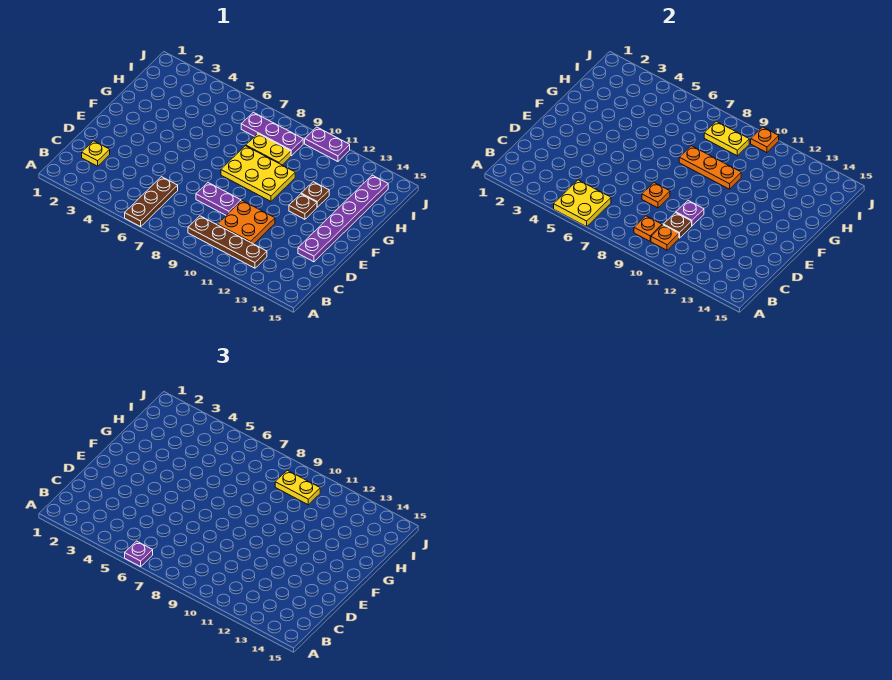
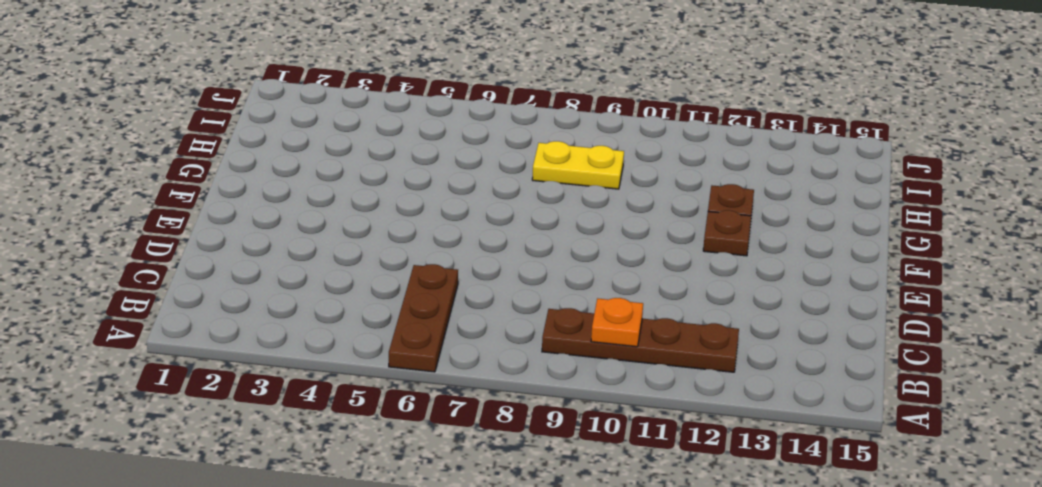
none -> yellow plate C2 level 1
none -> orange plate C10:D11 level 1
none -> purple plate D8:D9 level 1

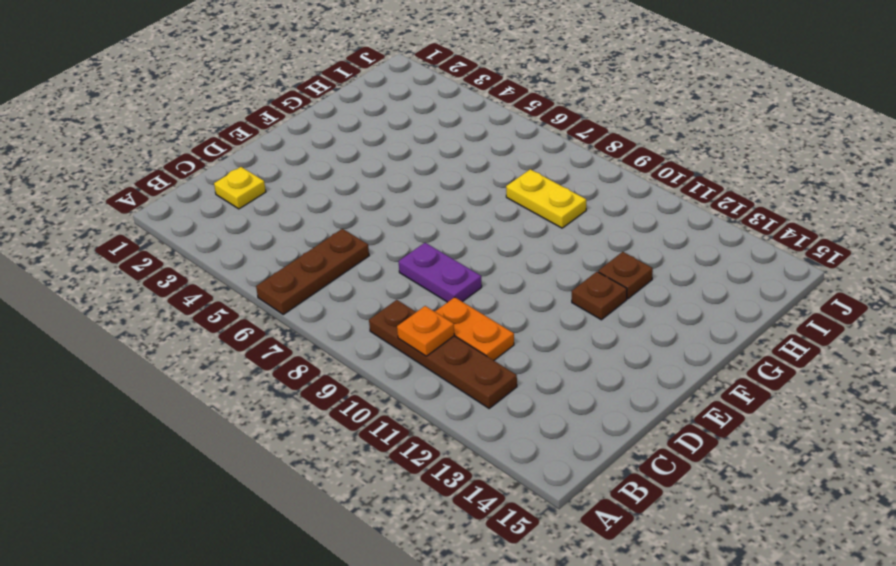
orange plate C10:C11 level 1 -> orange plate C10:D11 level 1
none -> purple plate D14:I14 level 1
none -> yellow plate F8:G10 level 1
none -> purple plate I7:I9 level 1

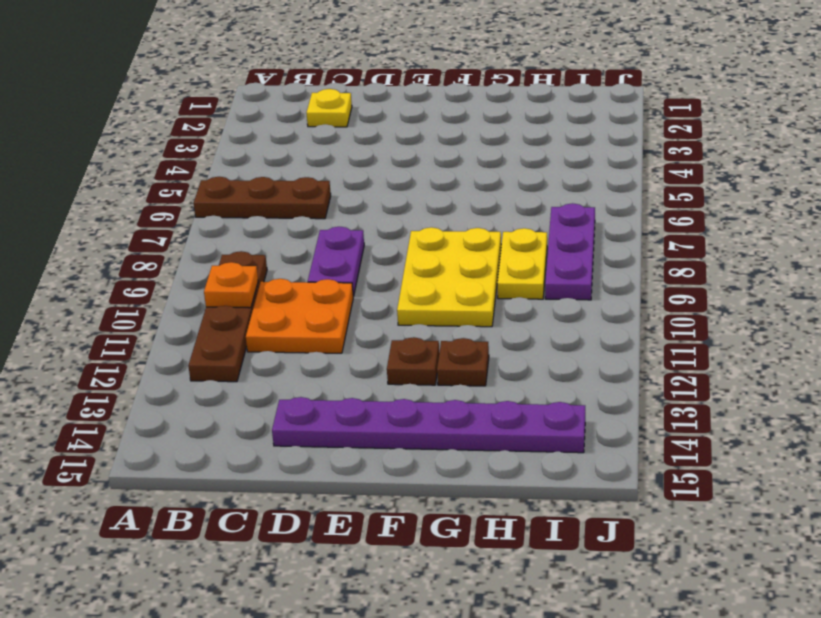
none -> purple plate J10:J11 level 1
none -> yellow plate A5:B6 level 2
none -> orange plate B9 level 2

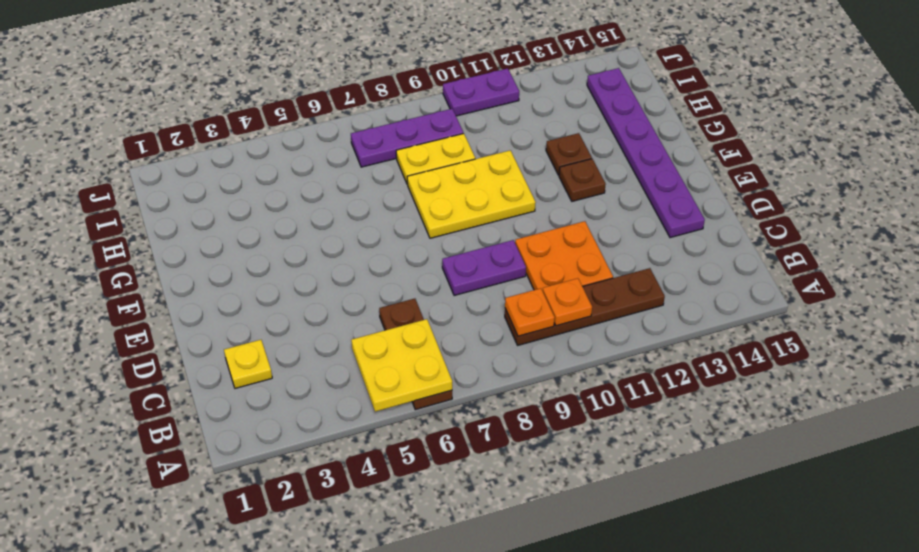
none -> brown plate C10 level 2
none -> orange plate D8 level 2
none -> purple plate D10 level 2

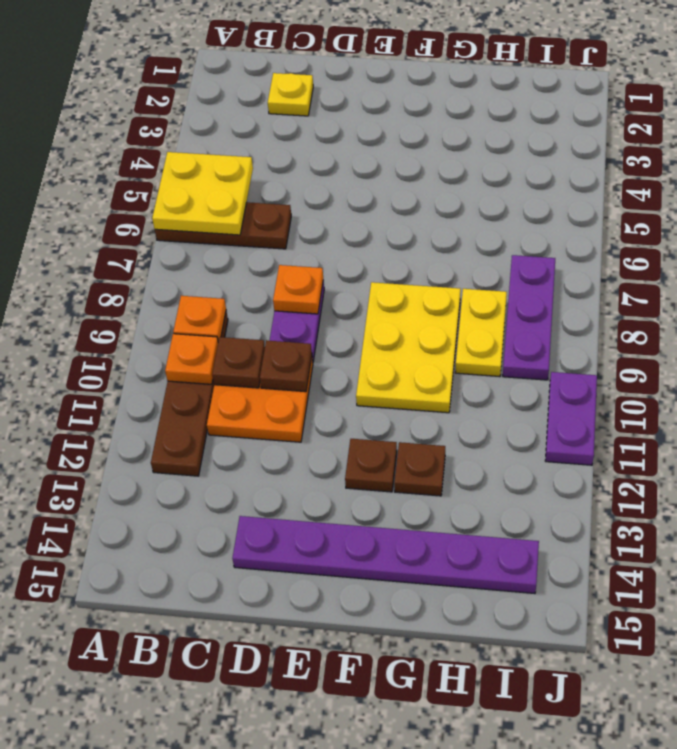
brown plate D10 level 2 -> purple plate D10 level 2
none -> orange plate G8:G10 level 2
none -> yellow plate I8:I9 level 2
none -> orange plate J10 level 2

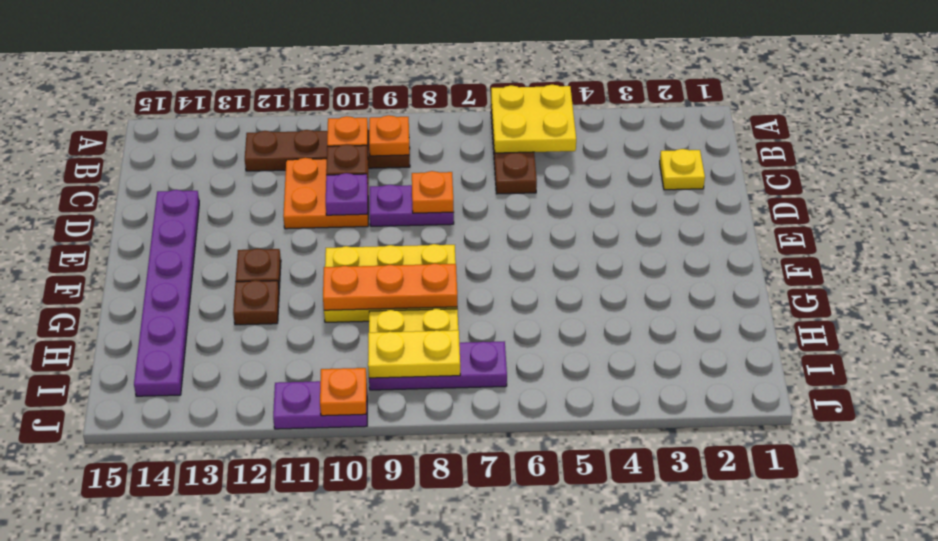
none -> purple plate A6 level 3
none -> yellow plate I9:I10 level 3

